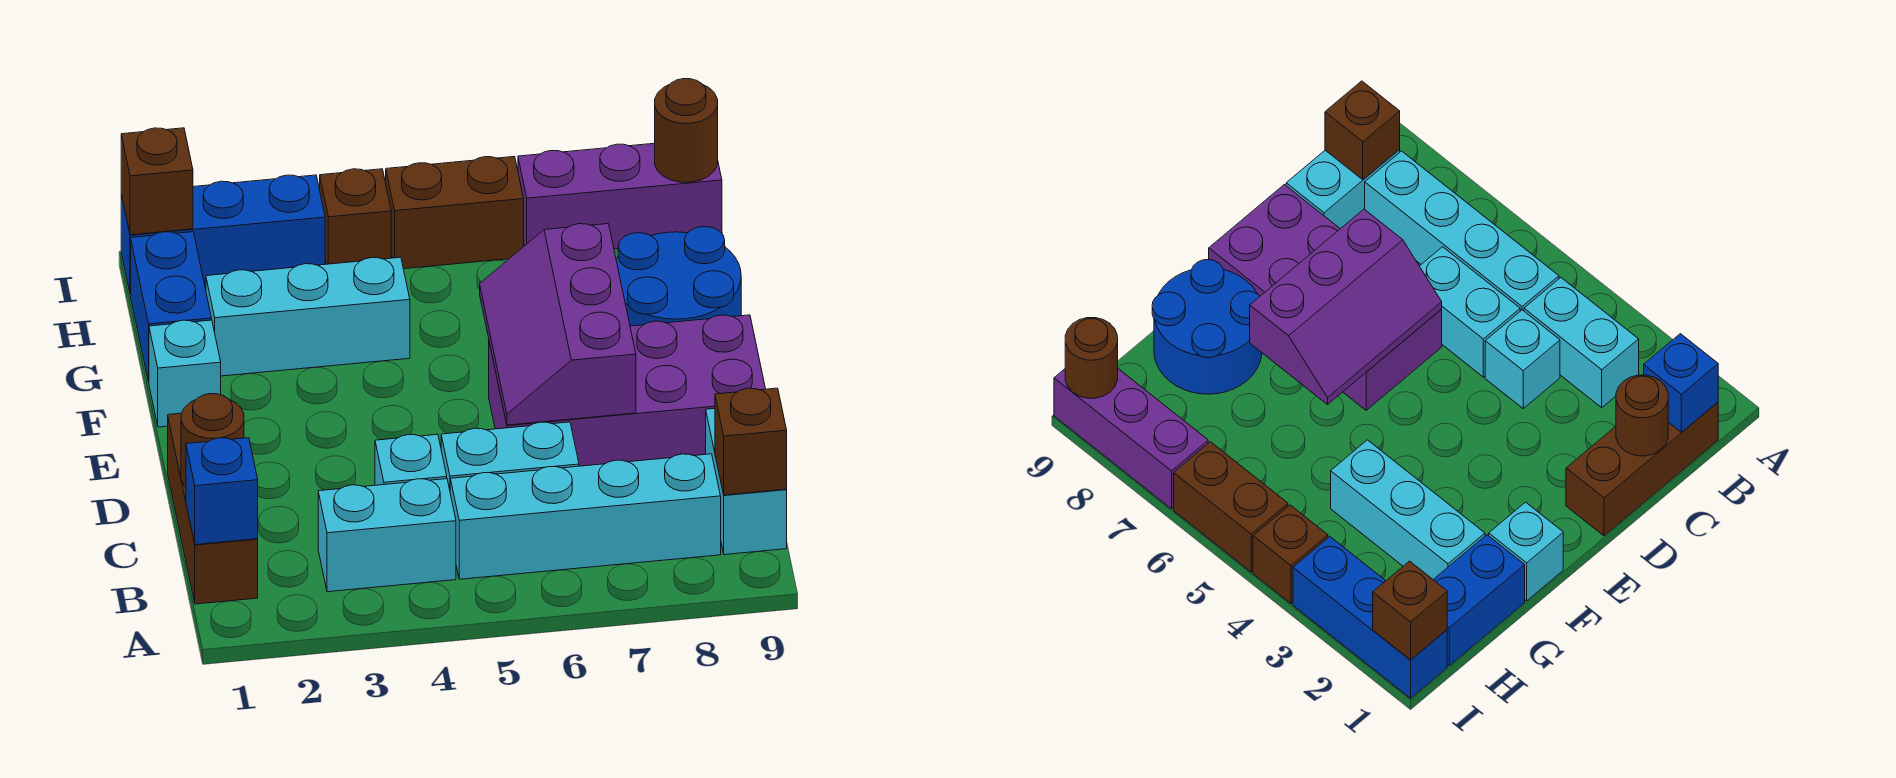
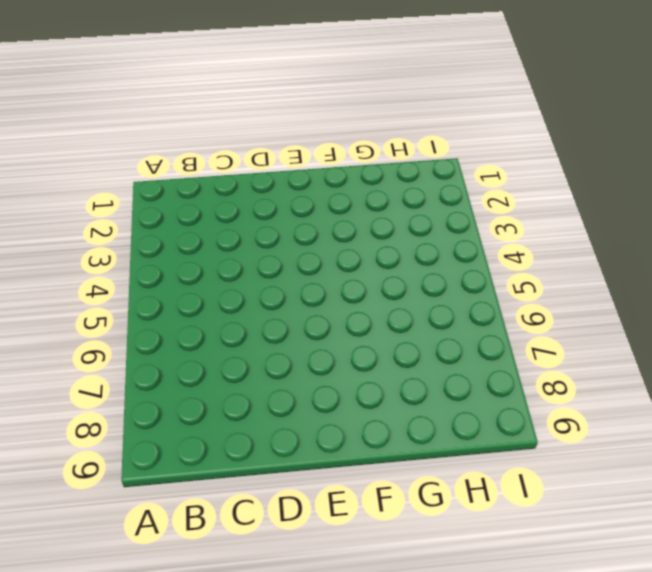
none -> brown brick B1:D1 level 1
none -> cyan brick B3:B4 level 1
none -> cyan brick B5:B8 level 1

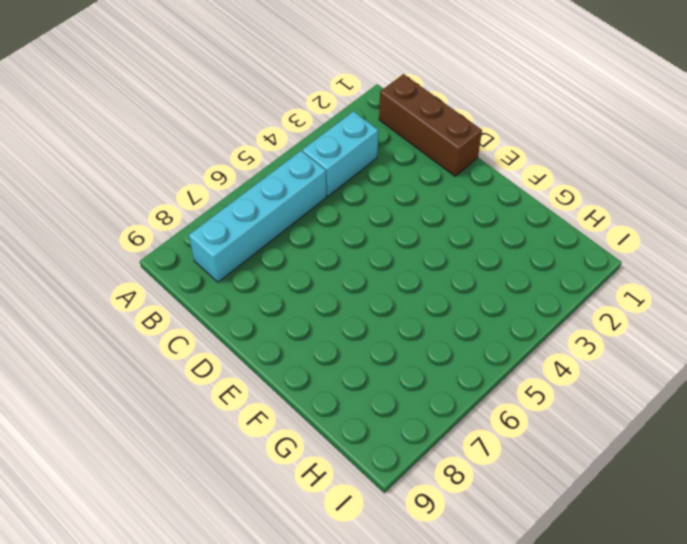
none -> cyan brick B9:C9 level 1
none -> cyan brick C4 level 1
none -> cyan brick C5:C6 level 1

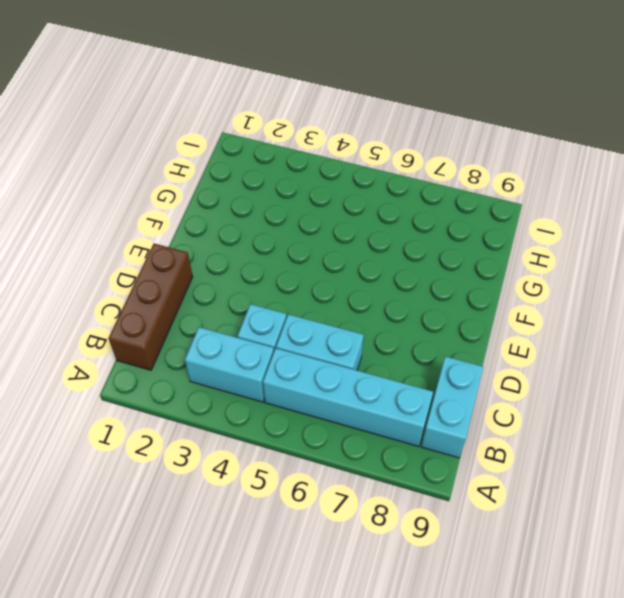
none -> purple brick D6:E9 level 1
none -> cyan brick F1 level 1
none -> blue round brick F8:G9 level 1

